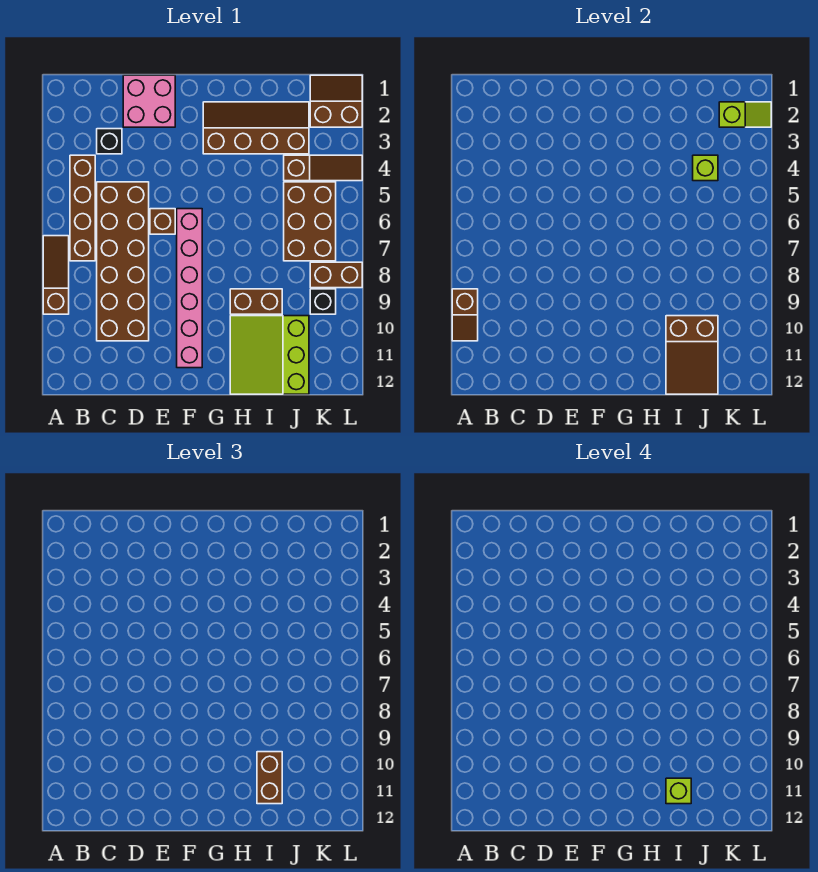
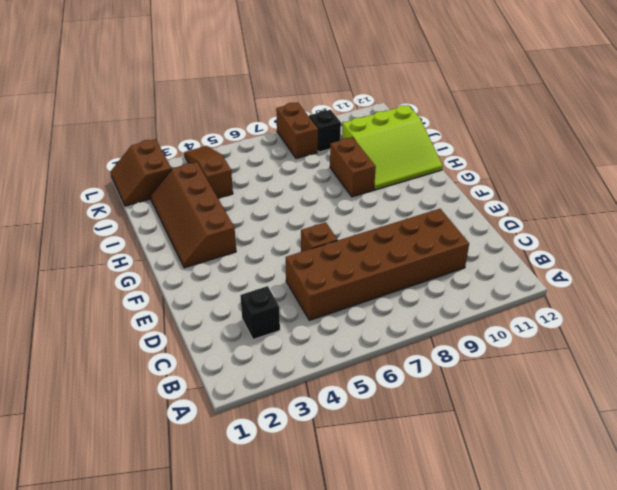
none -> brown slope A7:A9 level 1 top 9
none -> brown brick B4:B7 level 1
none -> pink brick D1:E2 level 1

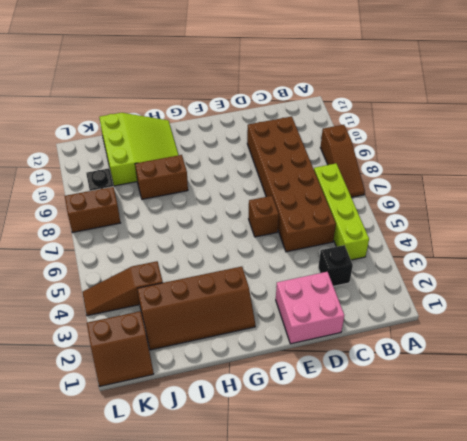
lime brick B4:B7 level 1 -> brown brick B4:B7 level 1
none -> pink brick F6:F11 level 1
none -> brown brick J5:K7 level 1
none -> brown slope A9:A10 level 2 top 9

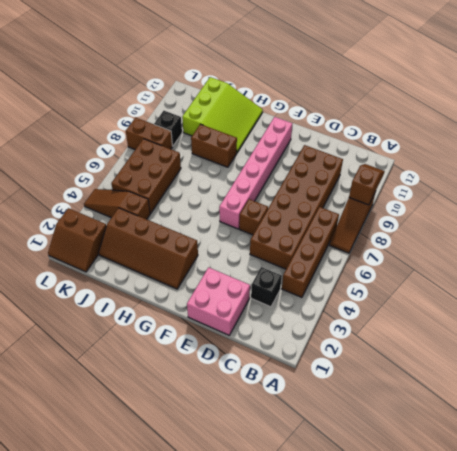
none -> brown slope I10:J12 level 2 top 10
none -> lime brick J4 level 2
none -> lime slope K2:L2 level 2 top K

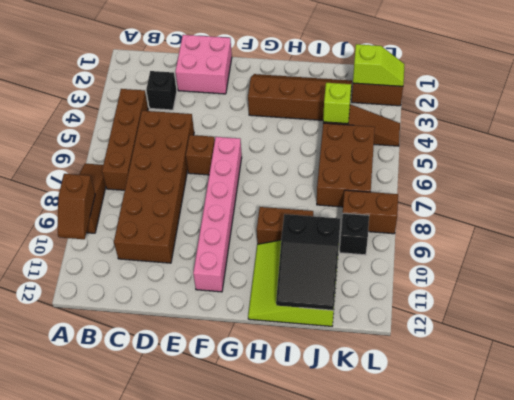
black slope I10:J12 level 2 top 10 -> brown slope I10:J12 level 2 top 10
none -> brown brick I10:I11 level 3
none -> lime brick I11 level 4

